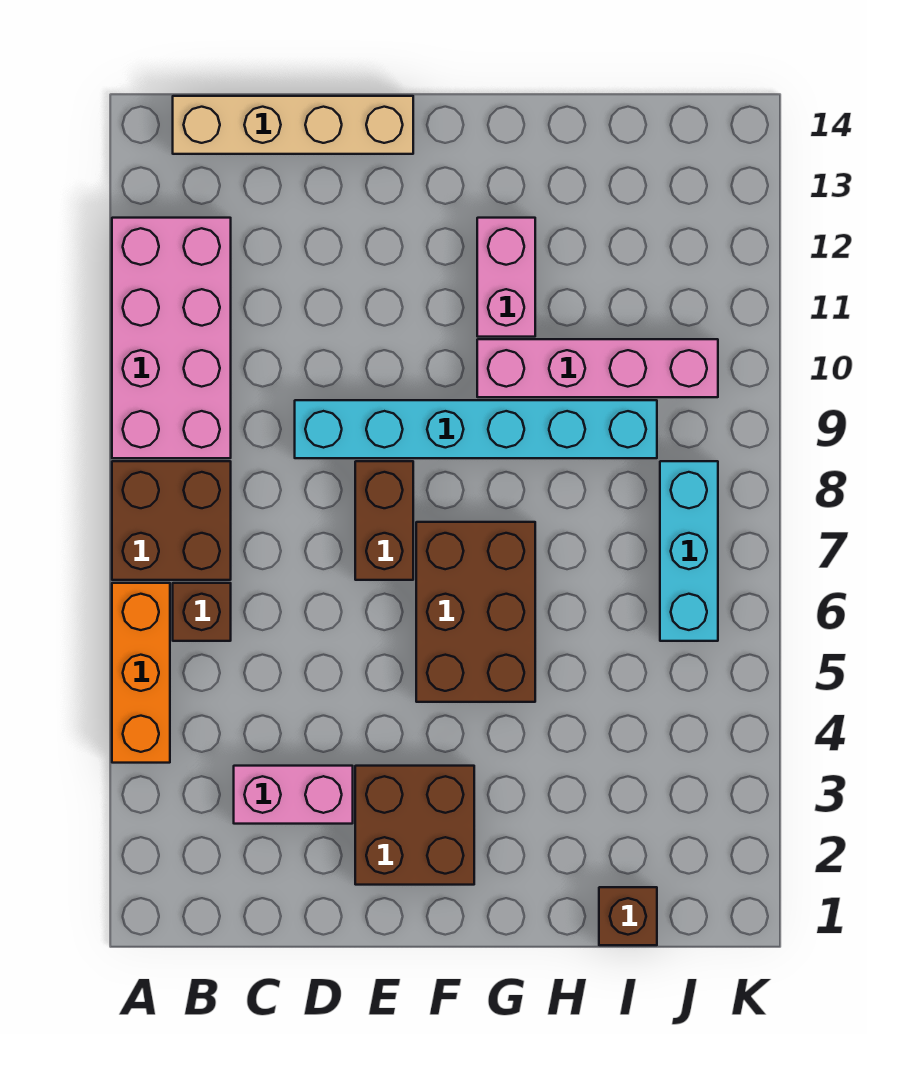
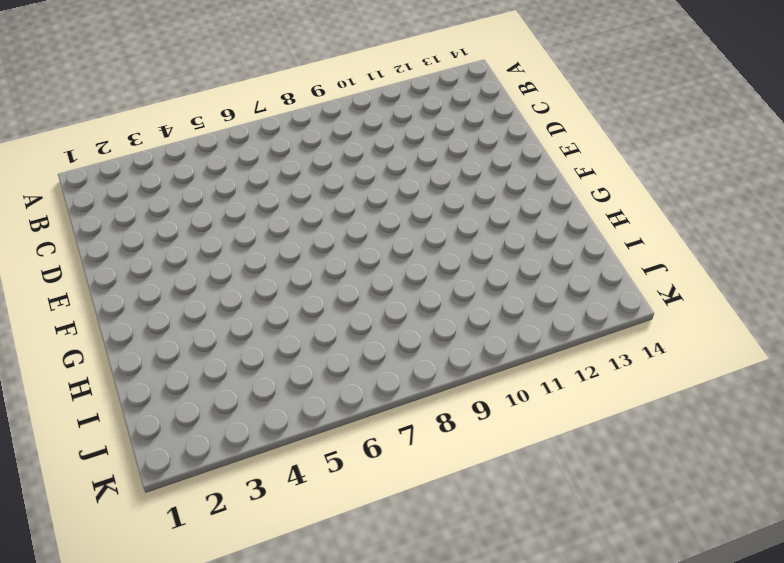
none -> orange brick A4:A6 level 1
none -> brown brick A7:B8 level 1
none -> pink brick A9:B12 level 1

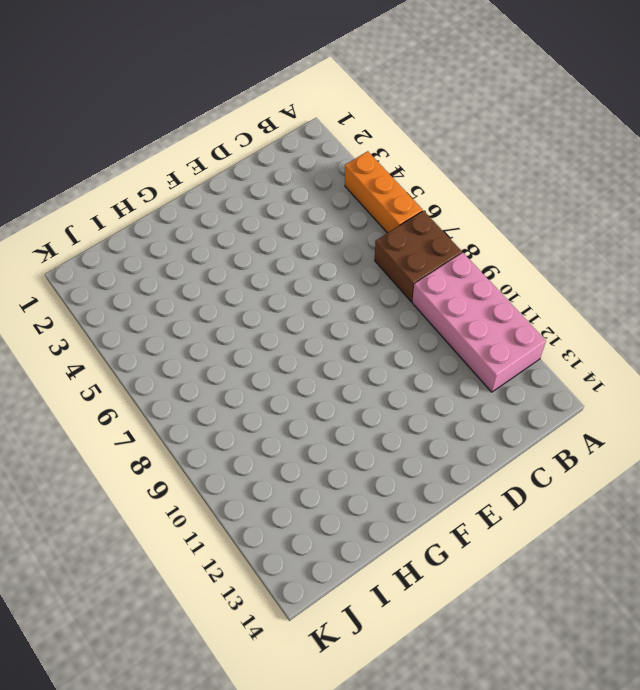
none -> brown brick B6 level 1
none -> tan brick B14:E14 level 1
none -> pink brick C3:D3 level 1

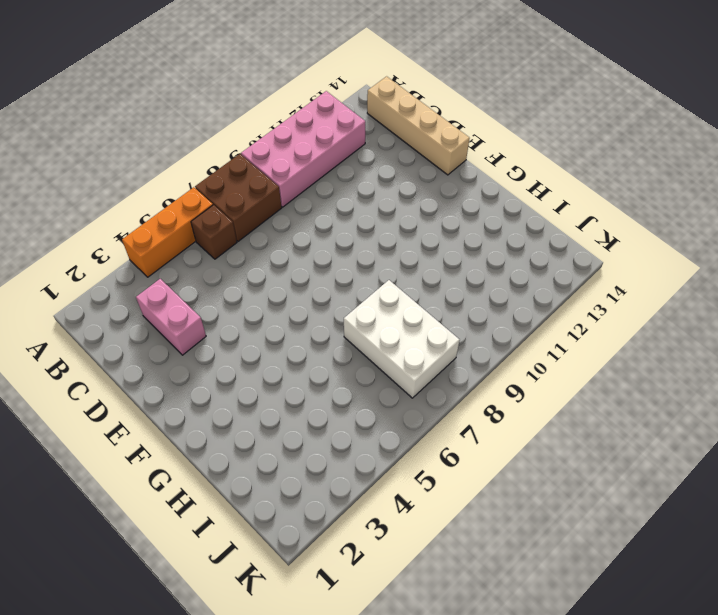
white brick H7:J8 level 1 -> cyan brick J6:J8 level 1
none -> cyan brick D9:I9 level 1
none -> brown brick E2:F3 level 1
none -> brown brick E7:E8 level 1

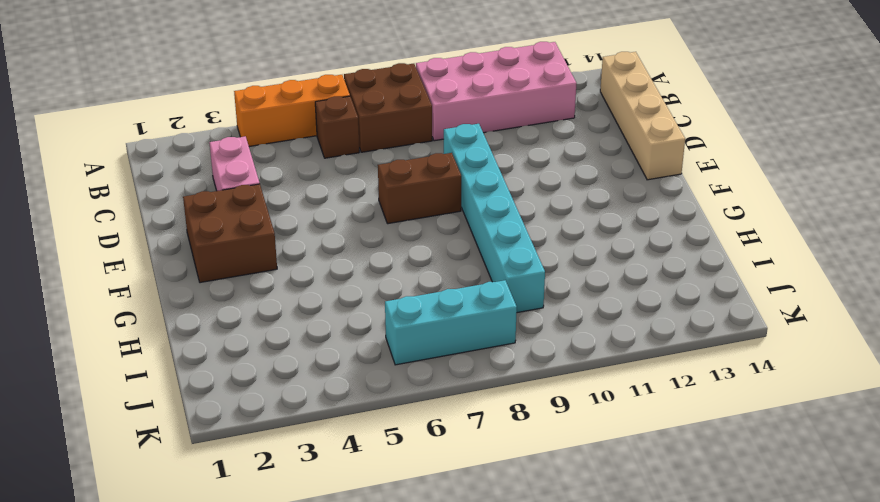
none -> brown brick F5:G7 level 1
none -> pink brick G10:J10 level 1
none -> pink brick G11:G12 level 1

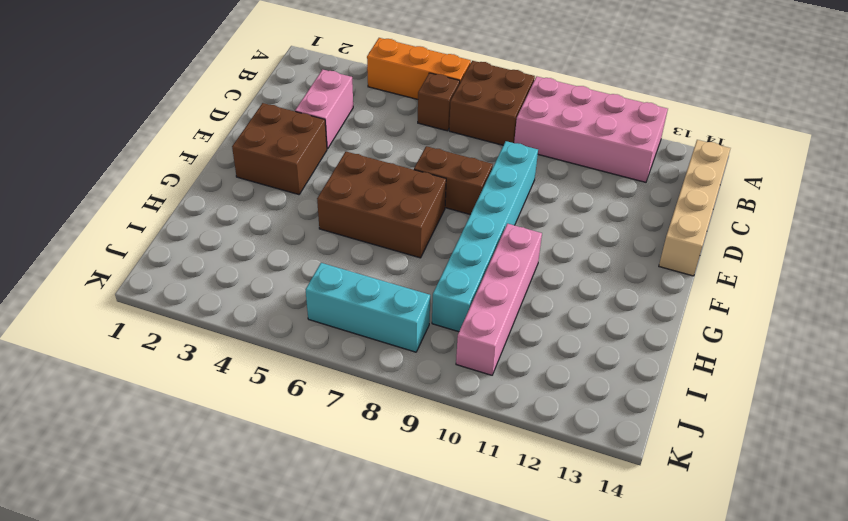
none -> pink brick G11:G12 level 1
none -> brown brick I1 level 1

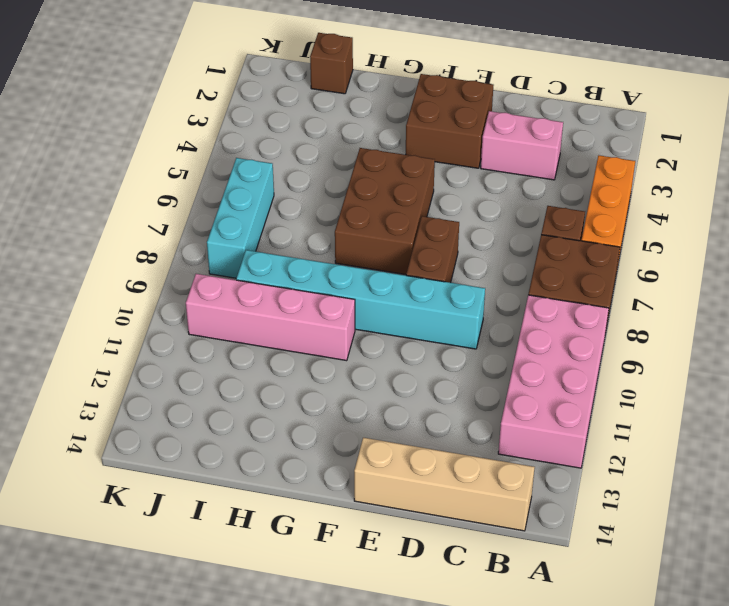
none -> pink brick G11:G12 level 1

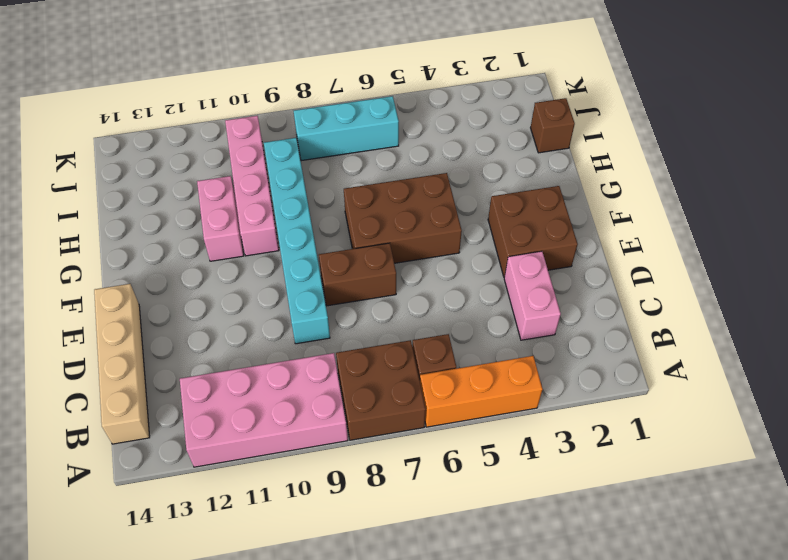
pink brick G11:H11 level 1 -> pink brick G11:G12 level 1

